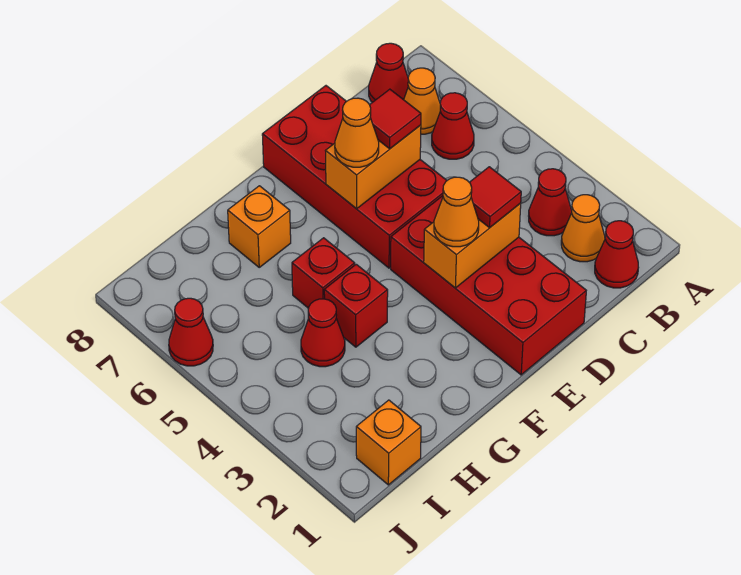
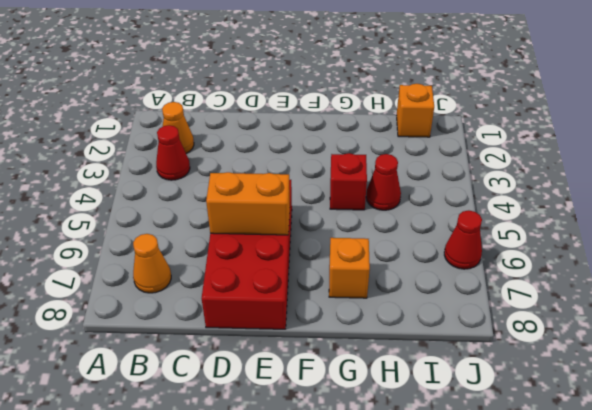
none -> red cone B1 level 1
none -> red cone B6 level 1
none -> red cone B8 level 1

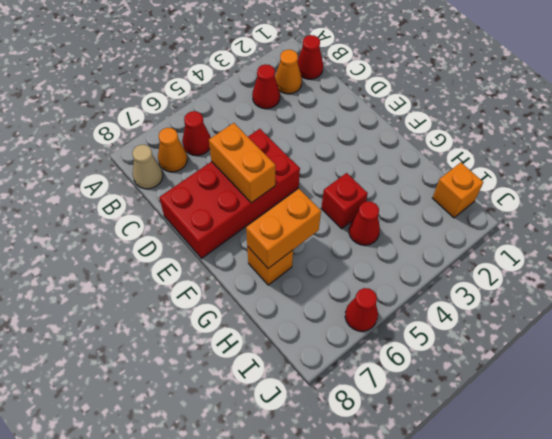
tan cone B8 level 1 -> red cone B8 level 1
orange brick G6:G7 level 2 -> orange brick D3:E3 level 2
none -> red brick D1:E4 level 1
none -> red brick G5 level 1
none -> red tile D3 level 3

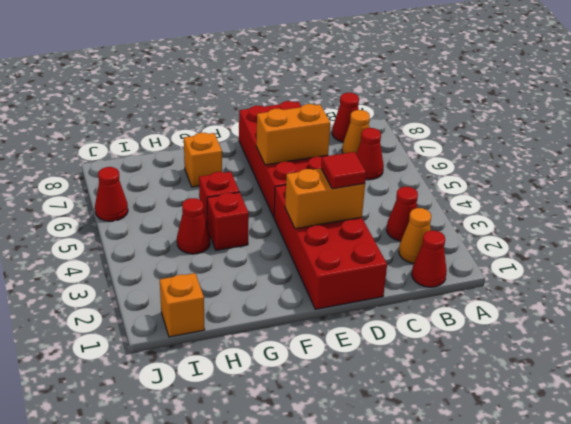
none -> red tile D6 level 3
none -> orange cone E3 level 3
none -> orange cone E6 level 3

